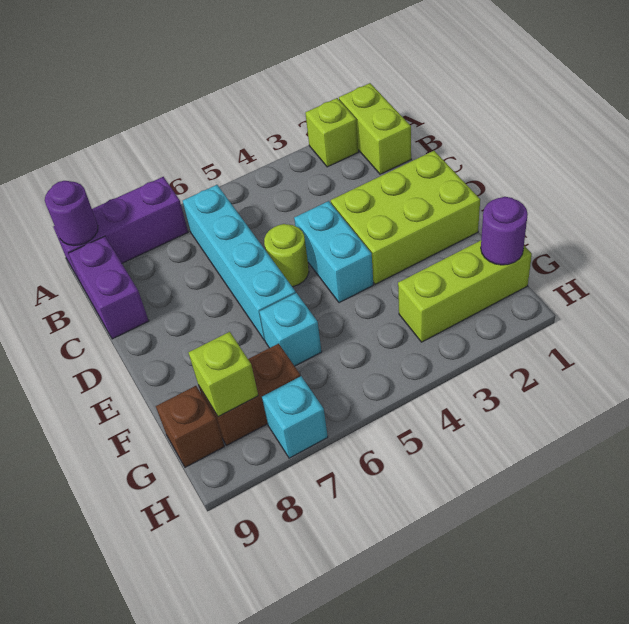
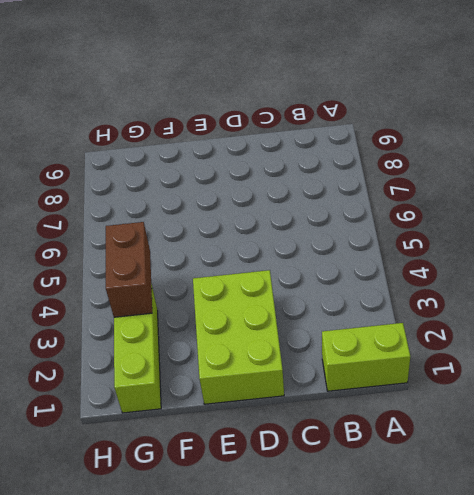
brown brick G3:G4 level 2 -> brown brick G7:G8 level 1
none -> lime brick A2 level 1
none -> purple brick A7:A9 level 1
none -> cyan brick B6:E6 level 1

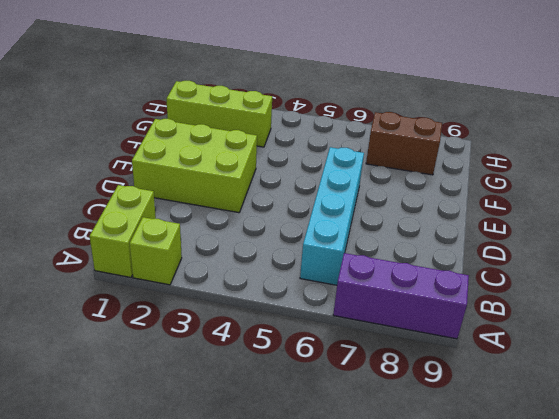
none -> purple brick B9:C9 level 1
none -> cyan brick D4:E4 level 1
none -> lime round brick D5 level 1

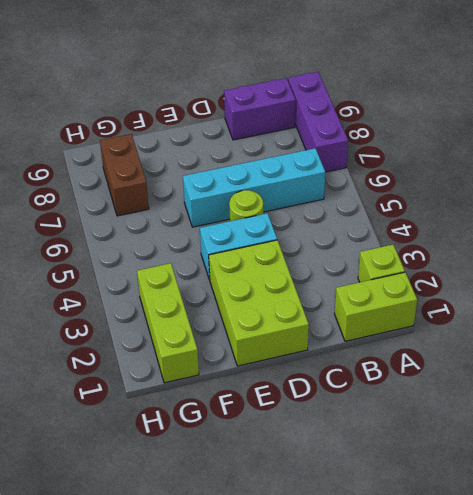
none -> cyan brick F6 level 1
none -> brown brick G9 level 1
none -> cyan brick H7 level 1

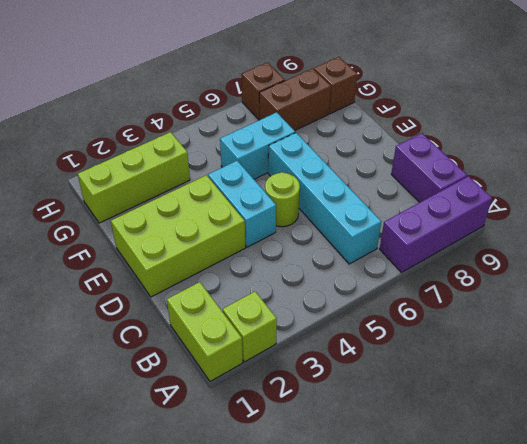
cyan brick F5:F6 level 1 -> cyan brick F6 level 1
brown brick H7 level 1 -> cyan brick H7 level 1
none -> purple round brick A9 level 2
none -> purple round brick G1 level 2
none -> lime brick G8 level 2

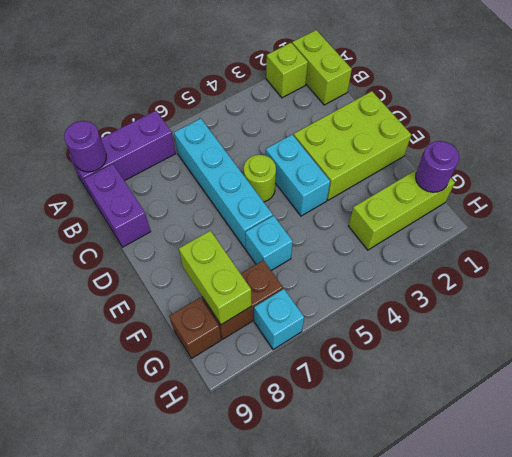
lime brick F8:G8 level 2 -> lime brick G8 level 2

